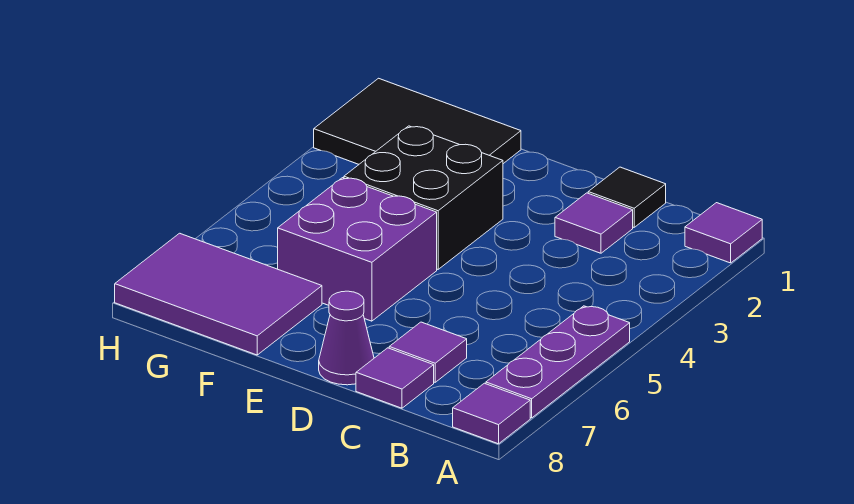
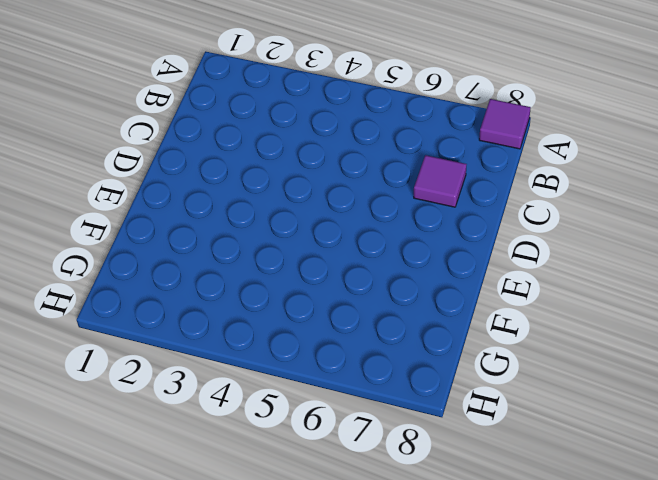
none -> purple tile A1 level 1
none -> purple plate A5:A7 level 1
none -> black tile C1 level 1

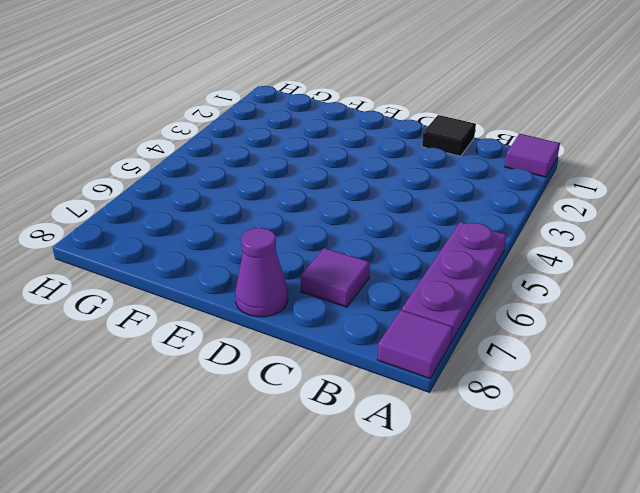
none -> purple tile C2 level 1
none -> purple tile C8 level 1
none -> black brick E3:F4 level 1

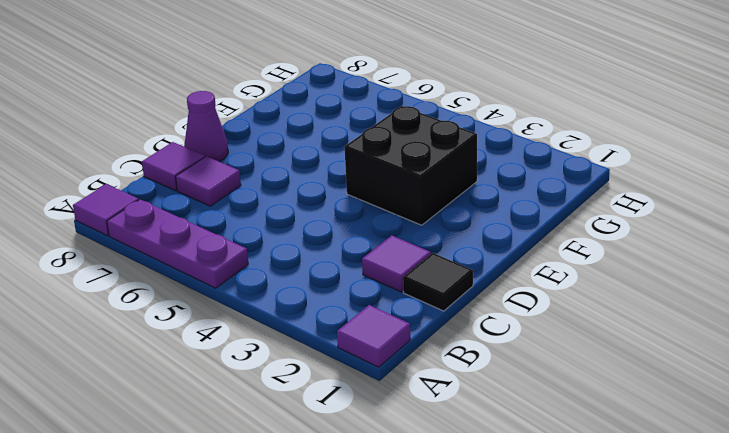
none -> purple brick E5:F6 level 1
none -> black tile F1:H2 level 1
none -> purple tile F7:H8 level 1

